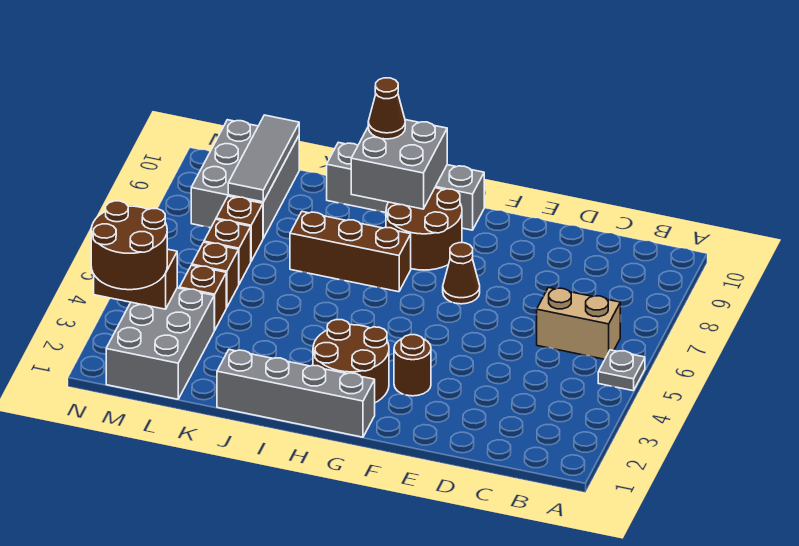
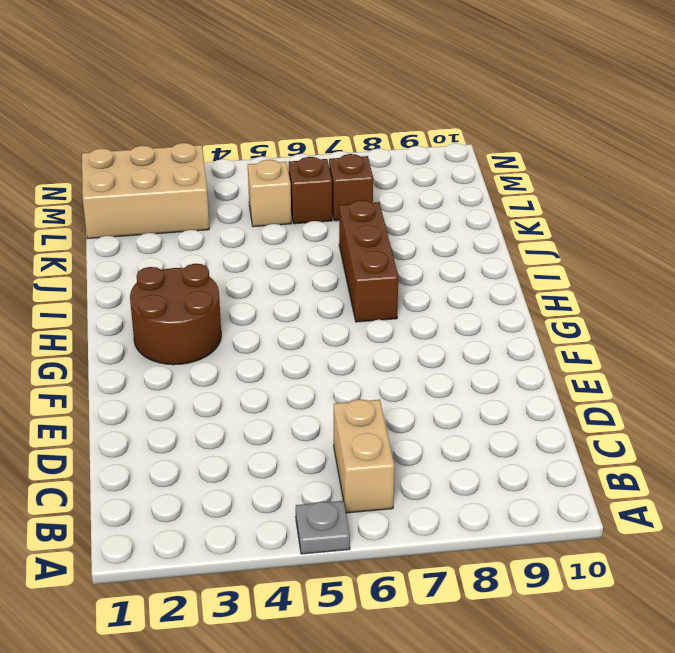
tan brick L1:M3 level 1 -> grey brick L1:M3 level 1
tan brick L5 level 1 -> brown brick L5 level 1
none -> brown round brick F3 level 1
none -> brown cone F7 level 1
none -> grey brick G1:J1 level 1

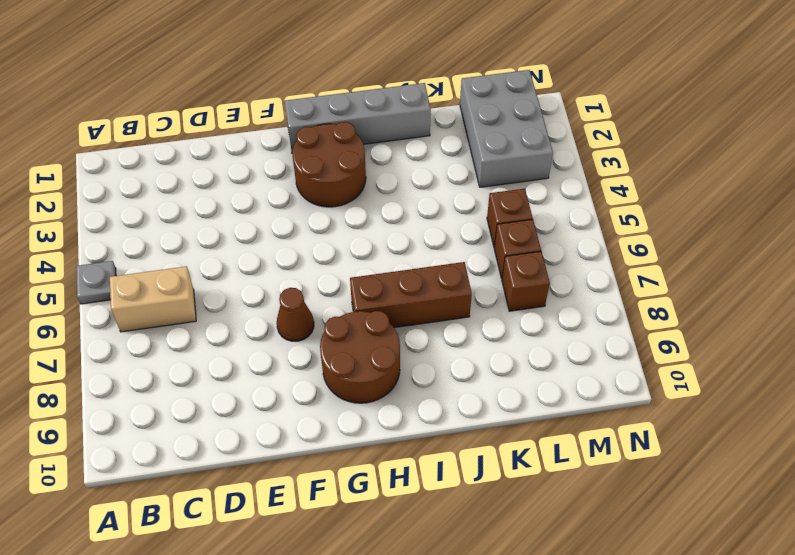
none -> brown round brick F3 level 1
none -> grey brick G10:J10 level 1
none -> brown brick L4 level 1

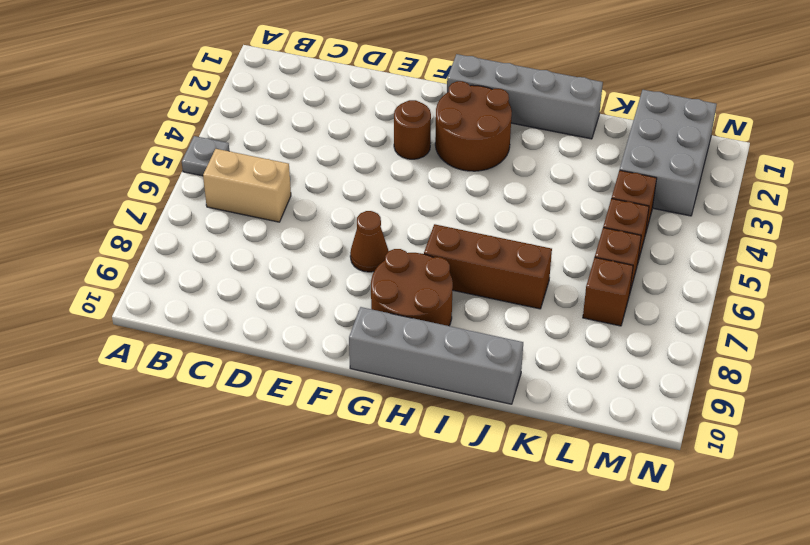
none -> grey brick L8:M10 level 1
none -> grey brick H9:I10 level 2
none -> grey tile L8:L10 level 2

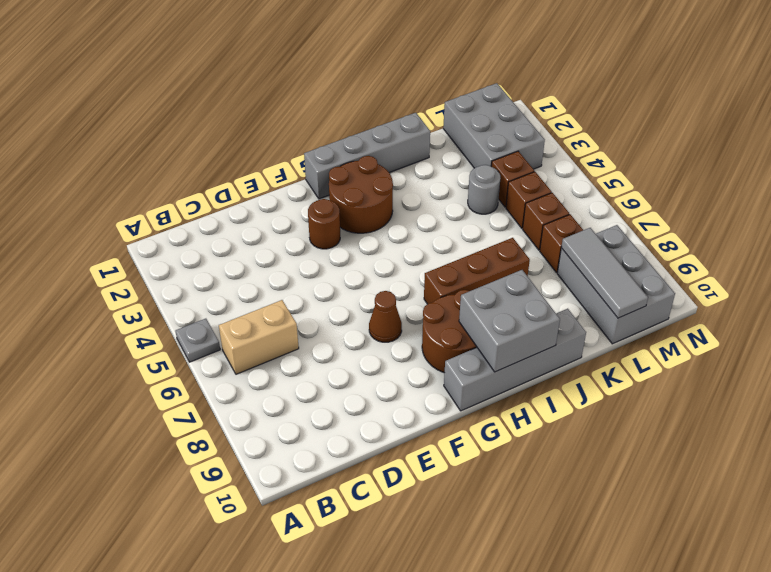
grey round brick K4 level 1 -> none
none -> brown brick M3:N3 level 2
none -> brown cone I10 level 3
none -> brown round brick M2:N3 level 3

